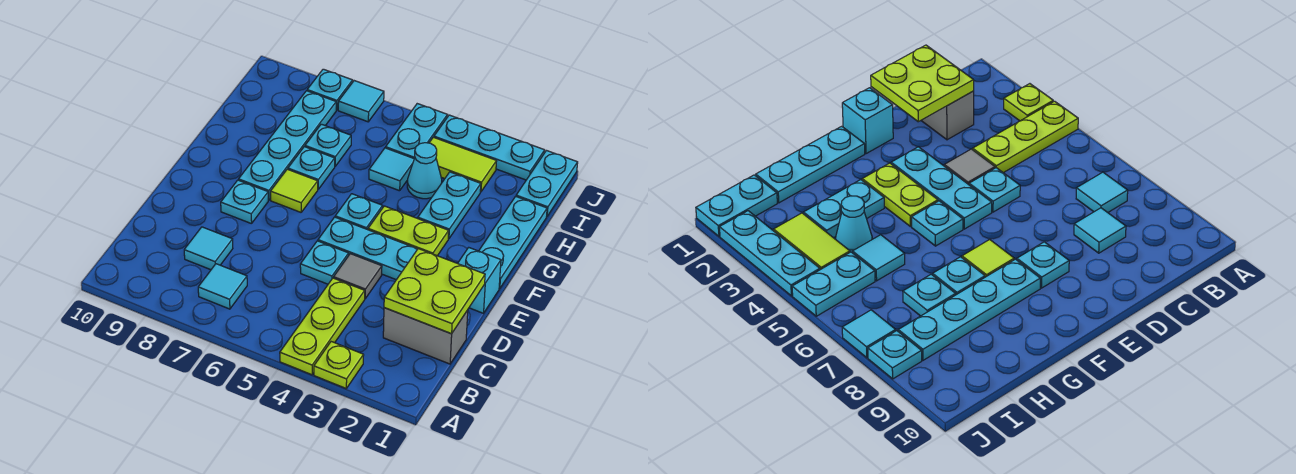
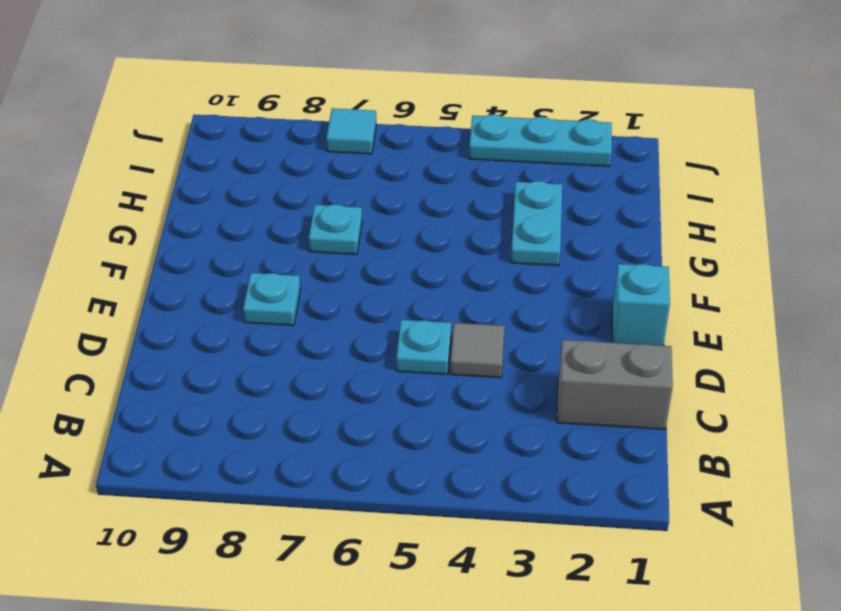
none -> lime plate A3 level 1
none -> lime plate A4:C4 level 1
none -> cyan tile B7 level 1

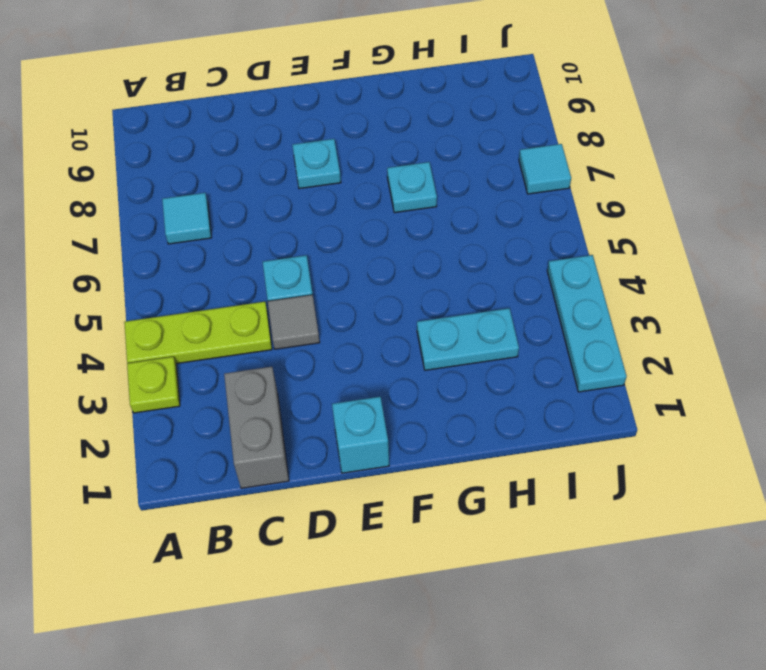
none -> cyan tile C8 level 1
none -> cyan plate E3:E5 level 1
none -> cyan plate F1:H1 level 1

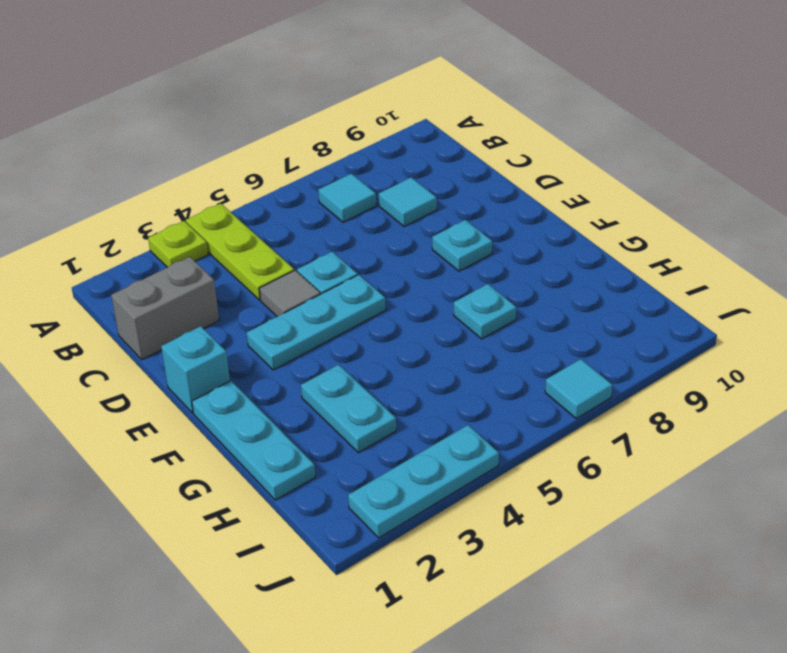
none -> lime plate F3:F4 level 1
none -> cyan plate F5 level 1
none -> lime tile F7 level 1

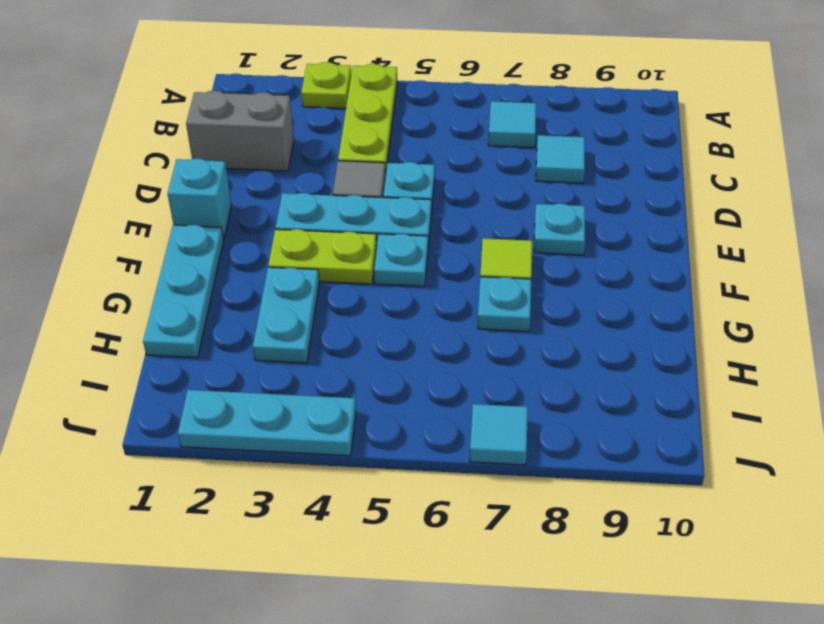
none -> cyan plate F8:I8 level 1
none -> cyan cone H4 level 1
none -> cyan tile H5 level 1

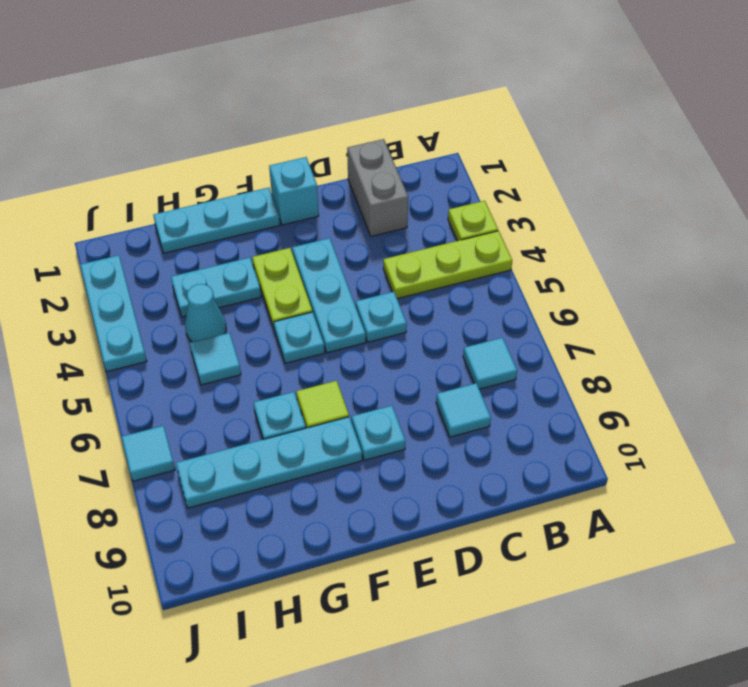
none -> grey tile D4 level 1
none -> cyan plate H7 level 1
none -> cyan plate I1:J1 level 1

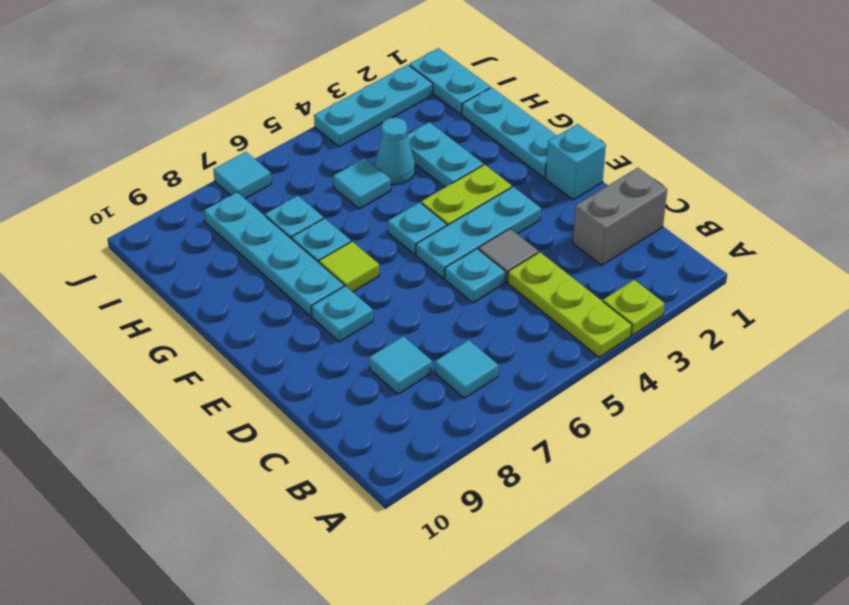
none -> lime tile I3:I4 level 1
none -> cyan plate I5:J5 level 1
none -> cyan plate J8 level 1

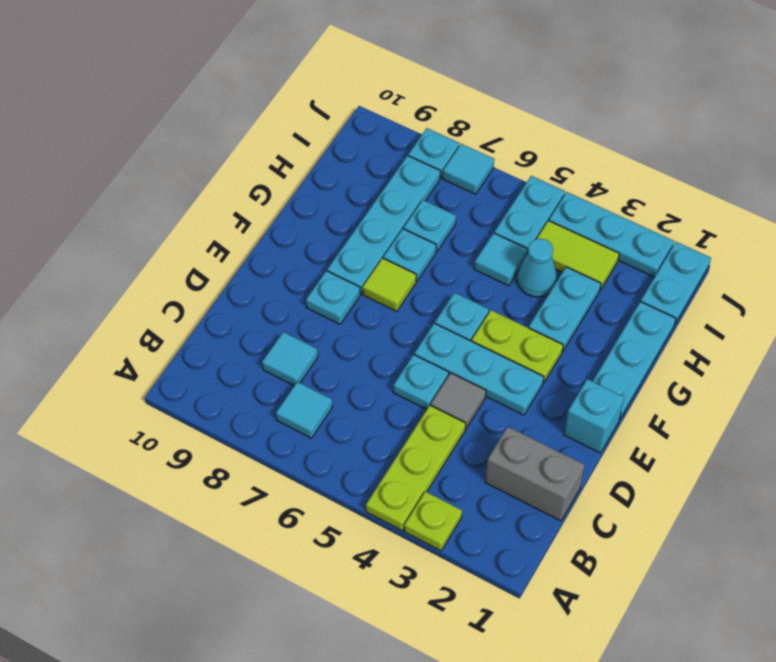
none -> lime plate C1:D2 level 2

